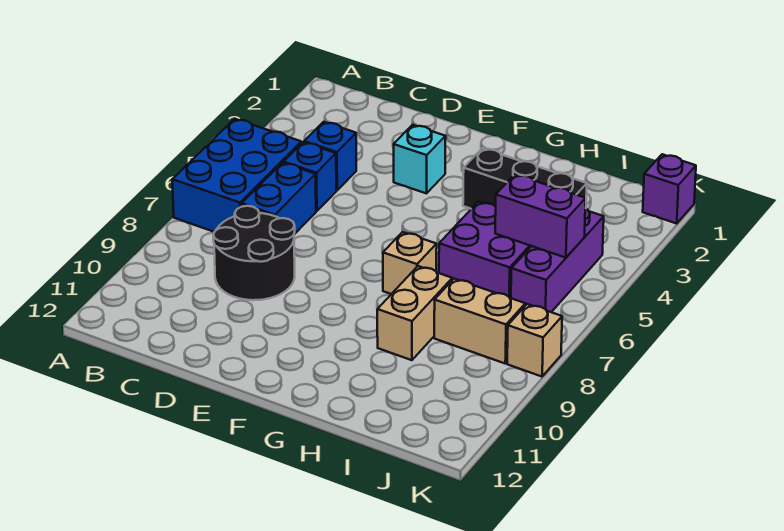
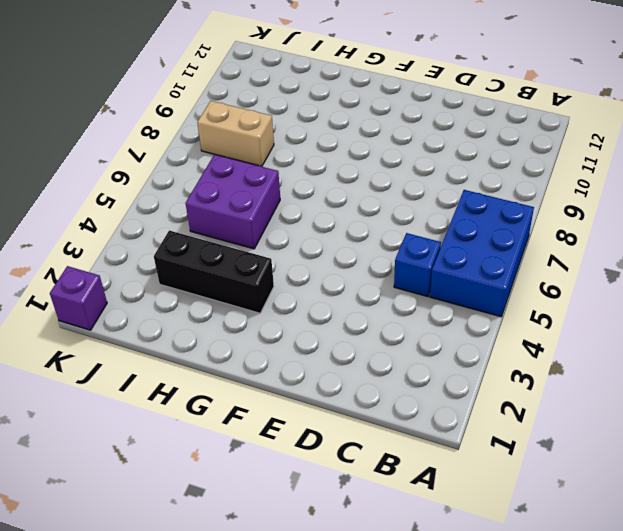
none -> blue brick C4 level 1
none -> blue brick C6:C7 level 1
none -> black round brick C8:D9 level 1

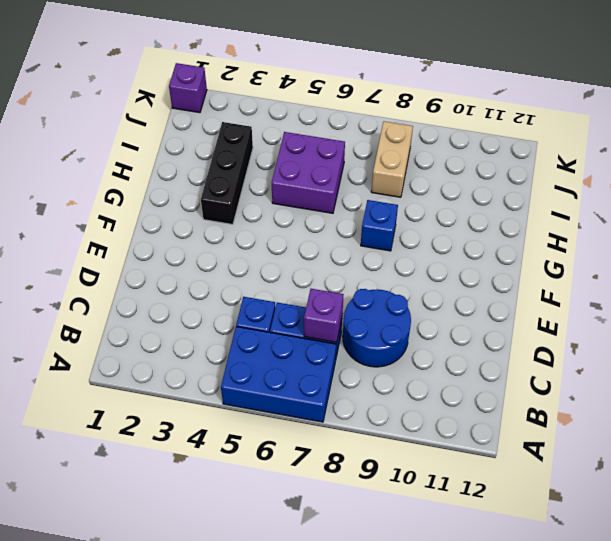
purple brick C7 level 2 -> none
blue round brick C8:D9 level 1 -> black round brick C8:D9 level 1
blue brick G8 level 1 -> blue brick C4 level 1
none -> cyan brick E3 level 1
none -> tan brick G7 level 1
none -> tan brick H8:H9 level 1

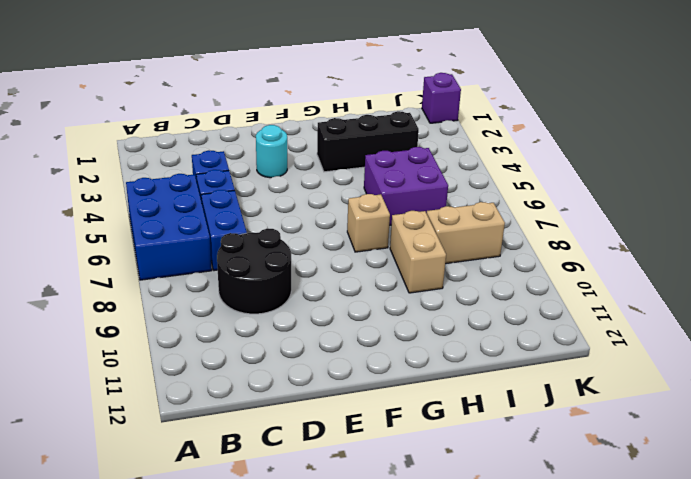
cyan round brick E3 level 1 -> cyan brick E3 level 1
none -> purple brick J4:J6 level 1
none -> tan brick K8 level 1
none -> purple brick I5:J5 level 2

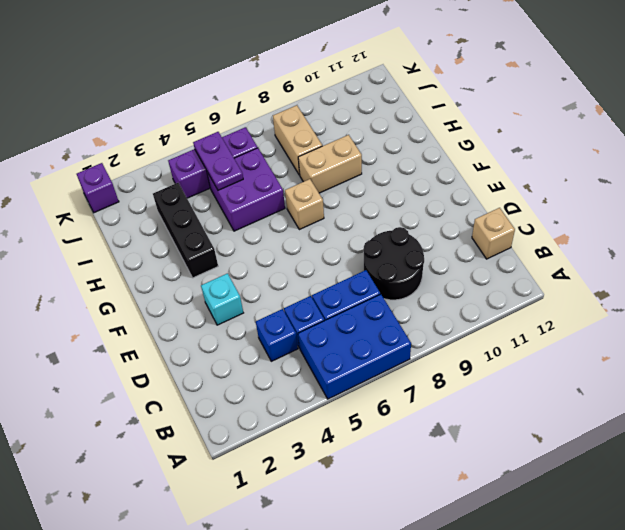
tan brick C12 level 1 -> tan brick K8 level 1
purple plate I5:J5 level 2 -> purple brick I5:J5 level 2

